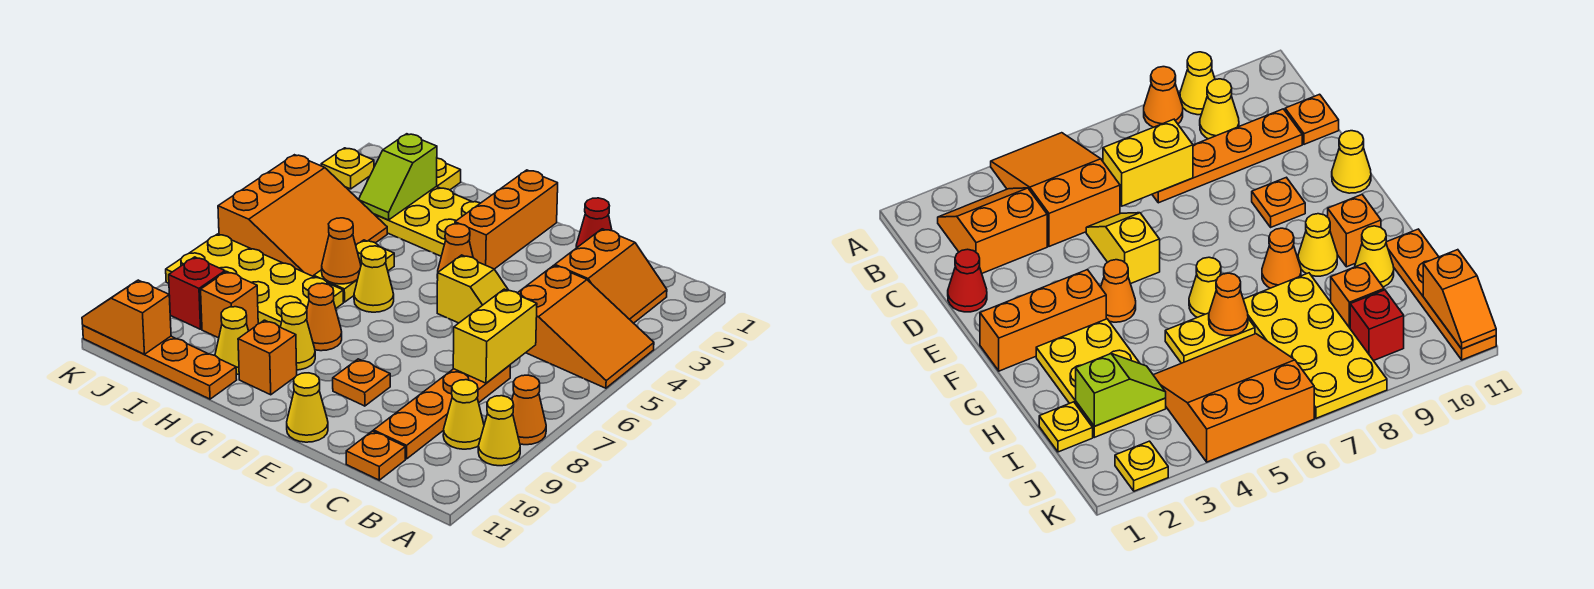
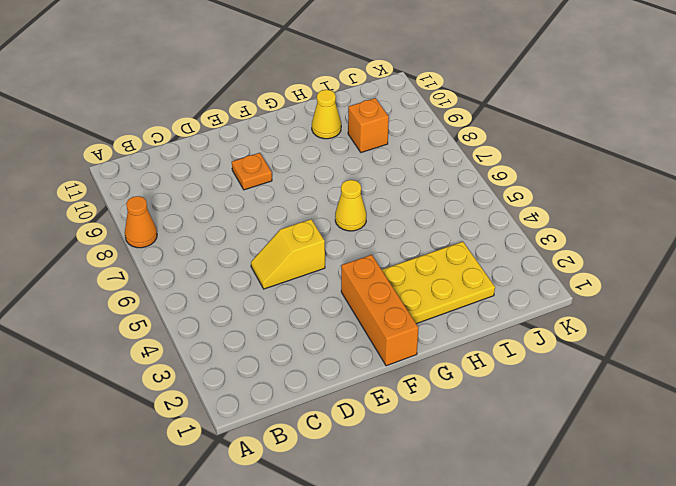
none -> orange slope A4:C5 level 1 top C
none -> yellow cone A9 level 1
none -> orange slope B2:C3 level 1 top C
none -> yellow cone B9 level 1

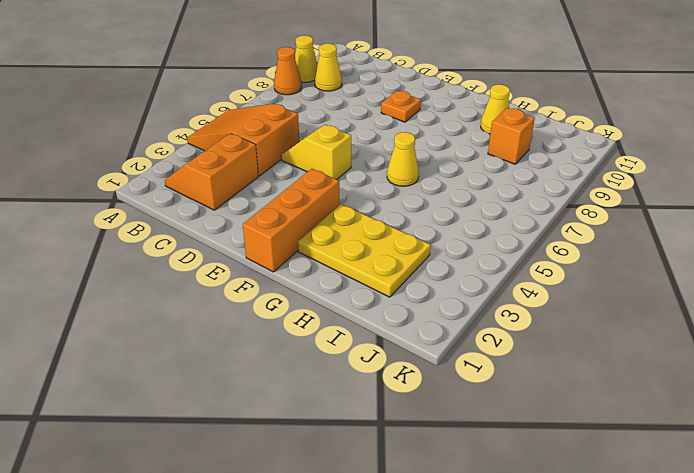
none -> orange plate C7:C10 level 1
none -> orange plate C11 level 1
none -> red cone D1 level 1
none -> yellow cone E11 level 1

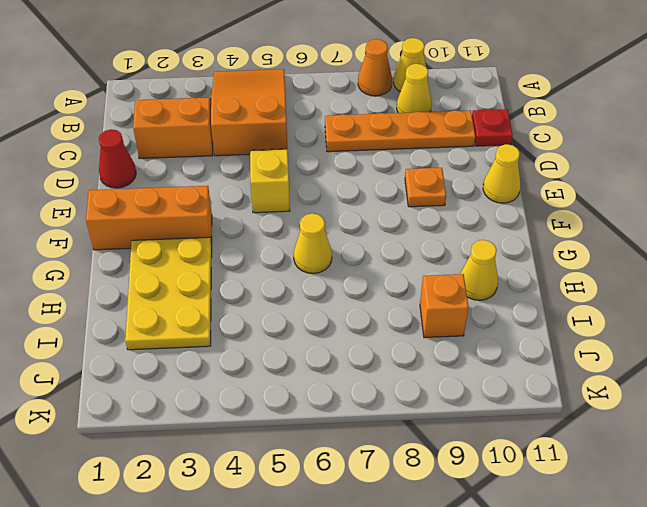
red plate C11 level 1 -> orange plate C11 level 1
none -> orange cone F4 level 1
none -> orange cone G8 level 1
none -> yellow cone G9 level 1
none -> orange brick G10 level 1

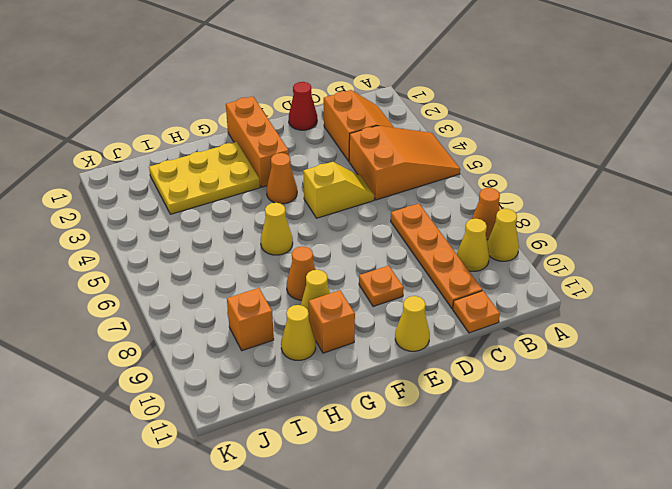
none -> yellow plate H5:H6 level 1
none -> yellow plate H7:K8 level 1
none -> orange plate H11:K11 level 1
none -> yellow plate I1 level 1

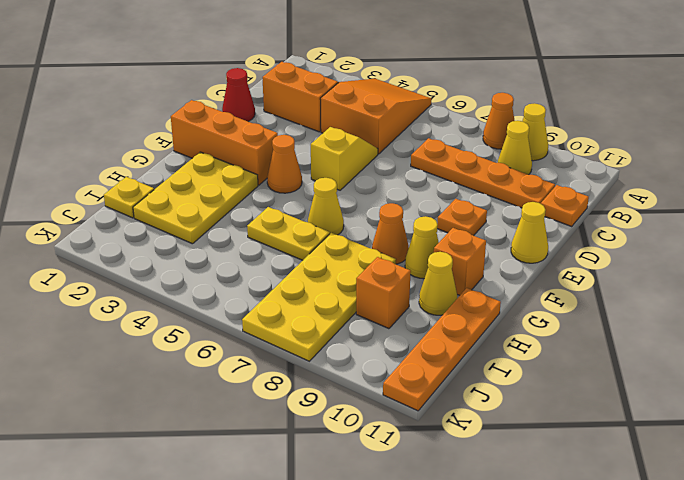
none -> orange slope I4:K6 level 1 top K
none -> red brick J9 level 1
none -> yellow plate K2 level 1
none -> yellow brick C6:C7 level 2

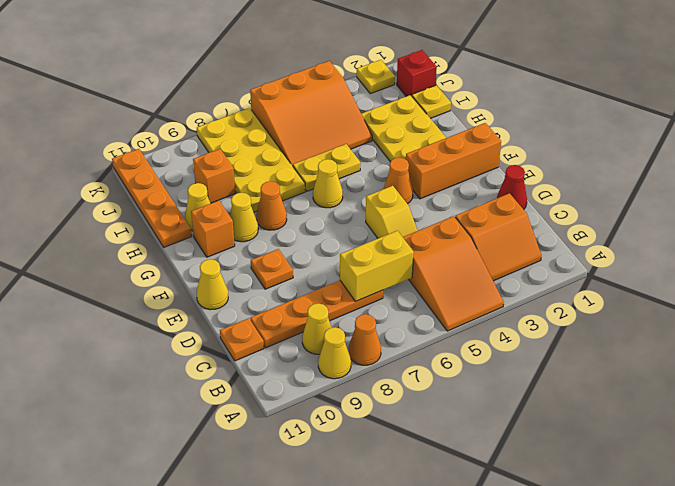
red brick J1 level 1 -> red brick J9 level 1
none -> orange cone H6 level 2
none -> lime slope I2:I3 level 2 top 2
none -> orange slope J11:K11 level 2 top J

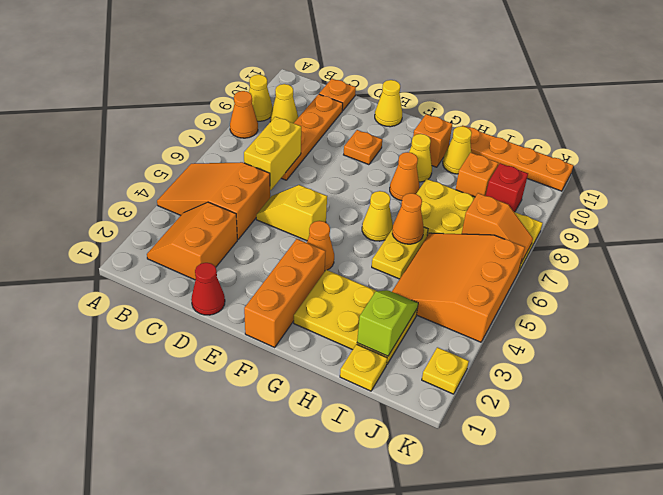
orange slope J7:K7 level 2 top J -> orange slope J11:K11 level 2 top J

